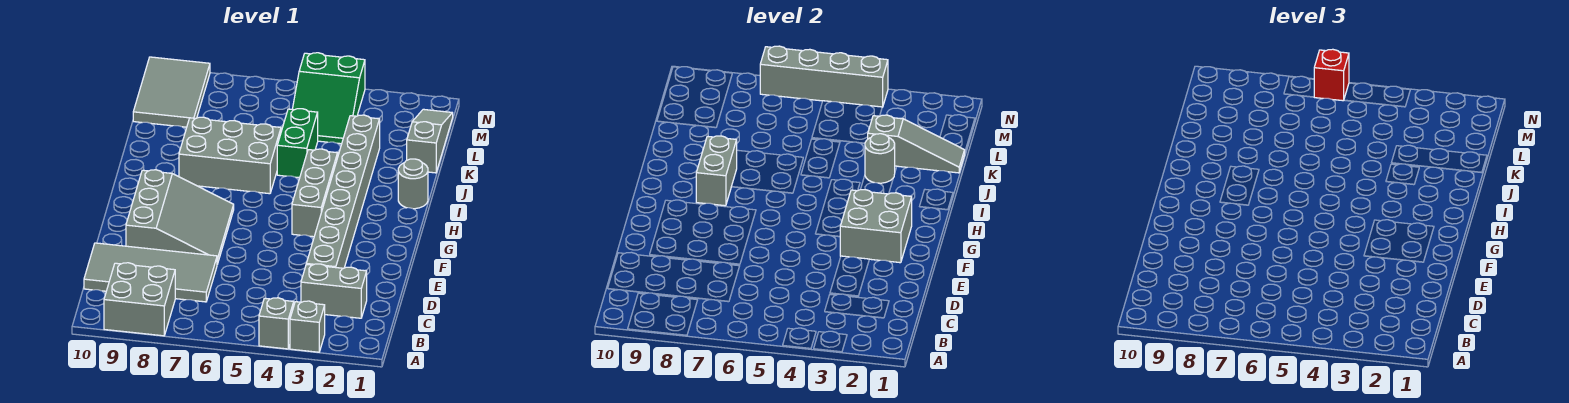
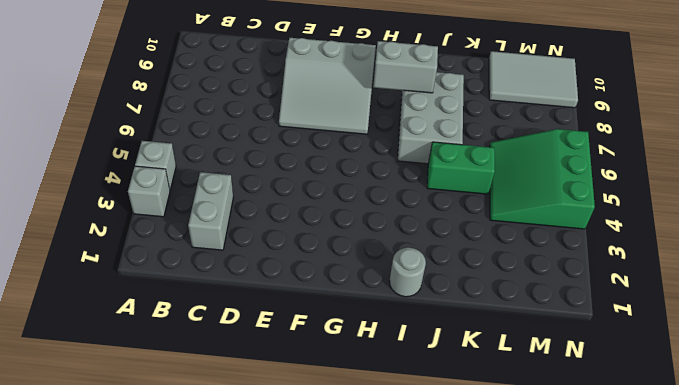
green slope L4:N6 level 1 top N -> green slope L4:N5 level 1 top N
none -> grey brick A8:B9 level 1
none -> grey tile C7:D10 level 1
none -> grey brick D3:K3 level 1

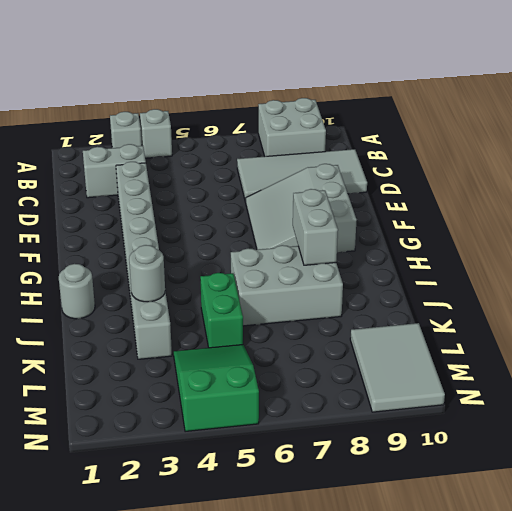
none -> grey brick G4:I4 level 1
none -> grey slope K1:M1 level 1 top K
none -> grey brick F2:G3 level 2

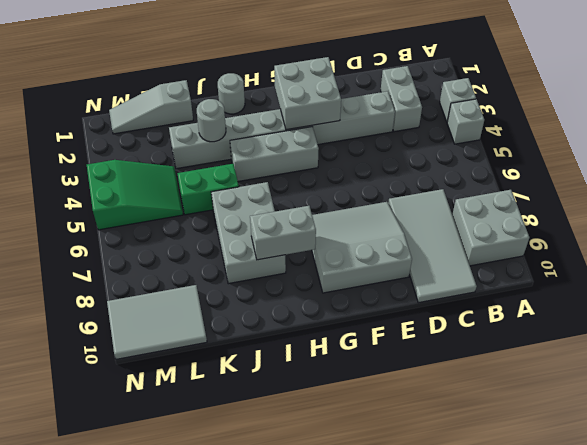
none -> grey slope K1:K3 level 2 top 3
none -> grey brick N4:N7 level 2
none -> red brick N6 level 3

